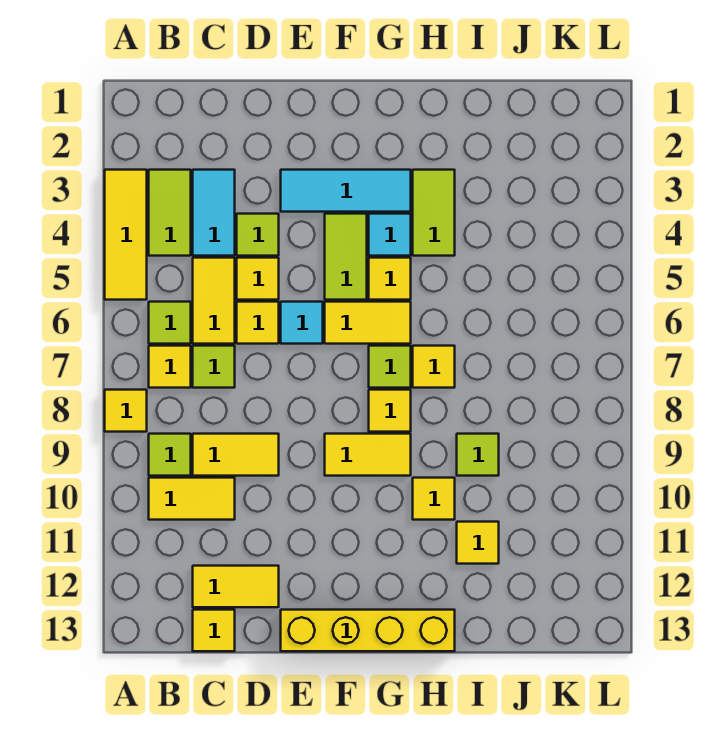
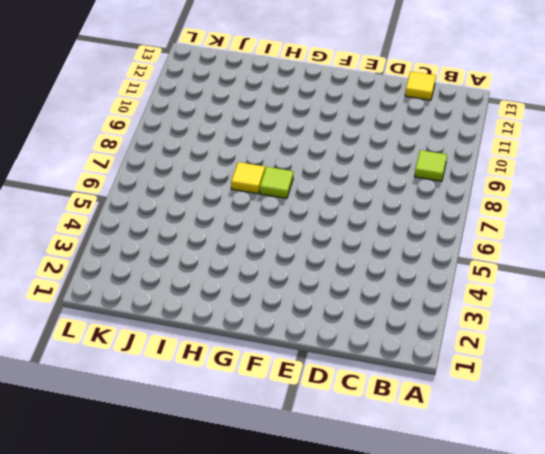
none -> yellow tile A3:A5 level 1
none -> yellow tile A8 level 1
none -> lime tile B3:B4 level 1
none -> lime tile B6 level 1

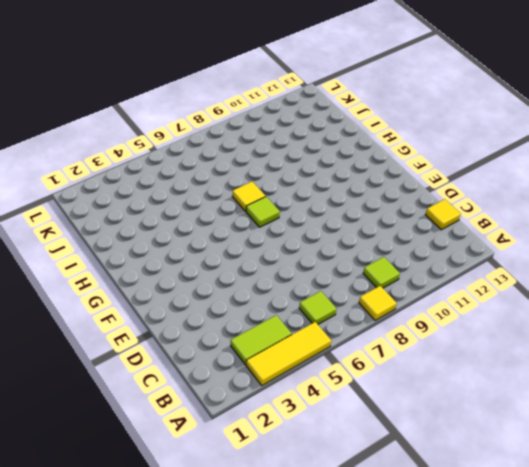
none -> yellow tile B7 level 1
none -> yellow tile B10:C10 level 1
none -> cyan tile C3:C4 level 1
none -> yellow tile C5:C6 level 1

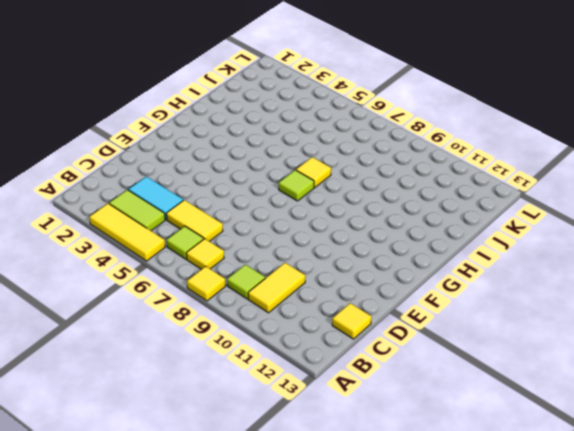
none -> lime tile C7 level 1
none -> yellow tile C9:D9 level 1
none -> yellow tile C12:D12 level 1
none -> lime tile D4 level 1

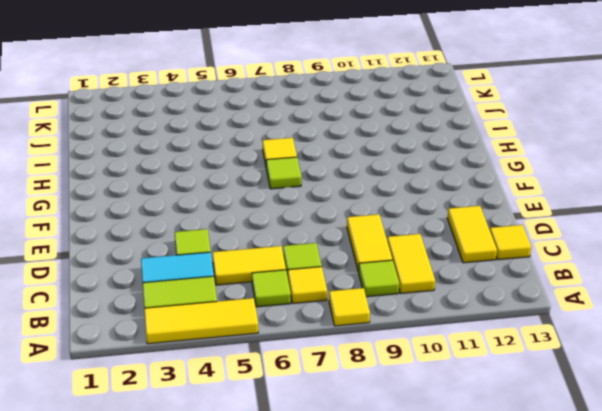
none -> yellow tile D5 level 1
none -> yellow tile D6 level 1
none -> cyan tile E3:G3 level 1
none -> cyan tile E6 level 1

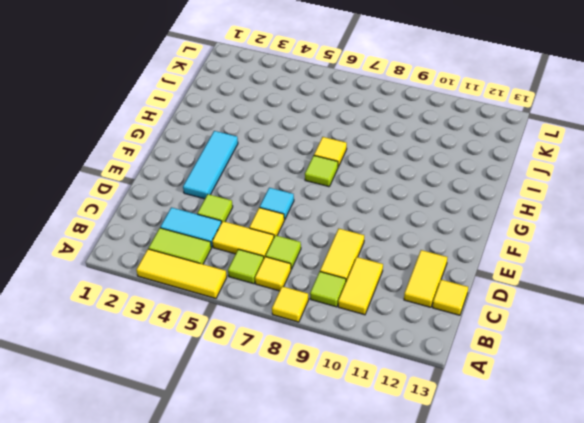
none -> yellow tile D5 level 1
none -> yellow brick E13:H13 level 1
none -> lime tile F4:F5 level 1
none -> yellow tile F6:G6 level 1

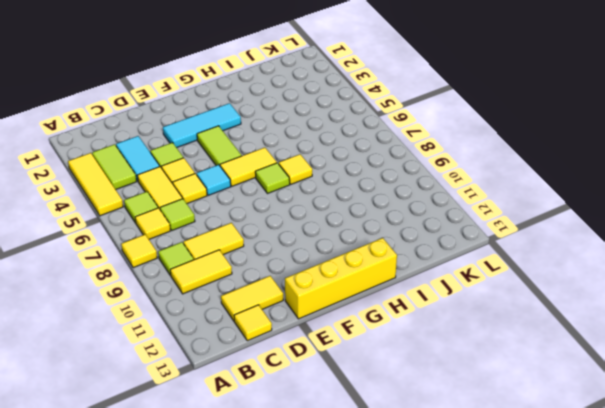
none -> yellow tile F9:G9 level 1
none -> cyan tile G4 level 1
none -> yellow tile G5 level 1
none -> yellow tile G8 level 1

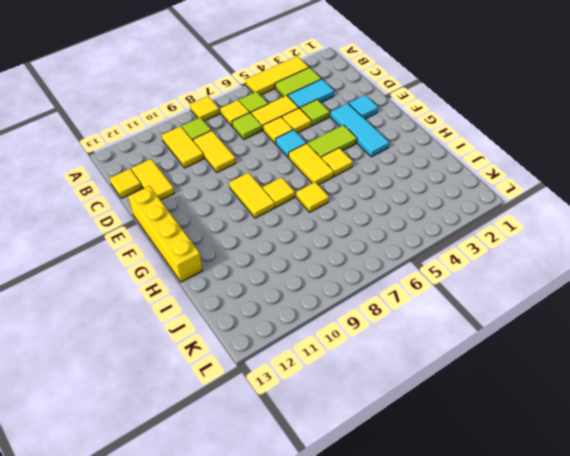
cyan tile E2 level 1 -> cyan tile G4 level 1
none -> lime tile G7 level 1
none -> lime tile H3:H4 level 1
none -> yellow tile H10 level 1
none -> lime tile I9 level 1

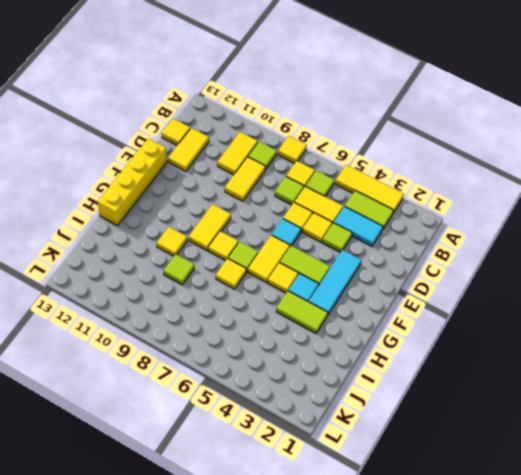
none -> yellow tile I11 level 1

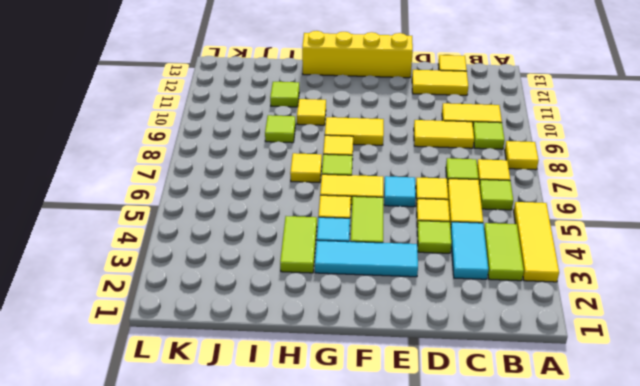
lime tile I11 level 1 -> yellow tile I11 level 1

